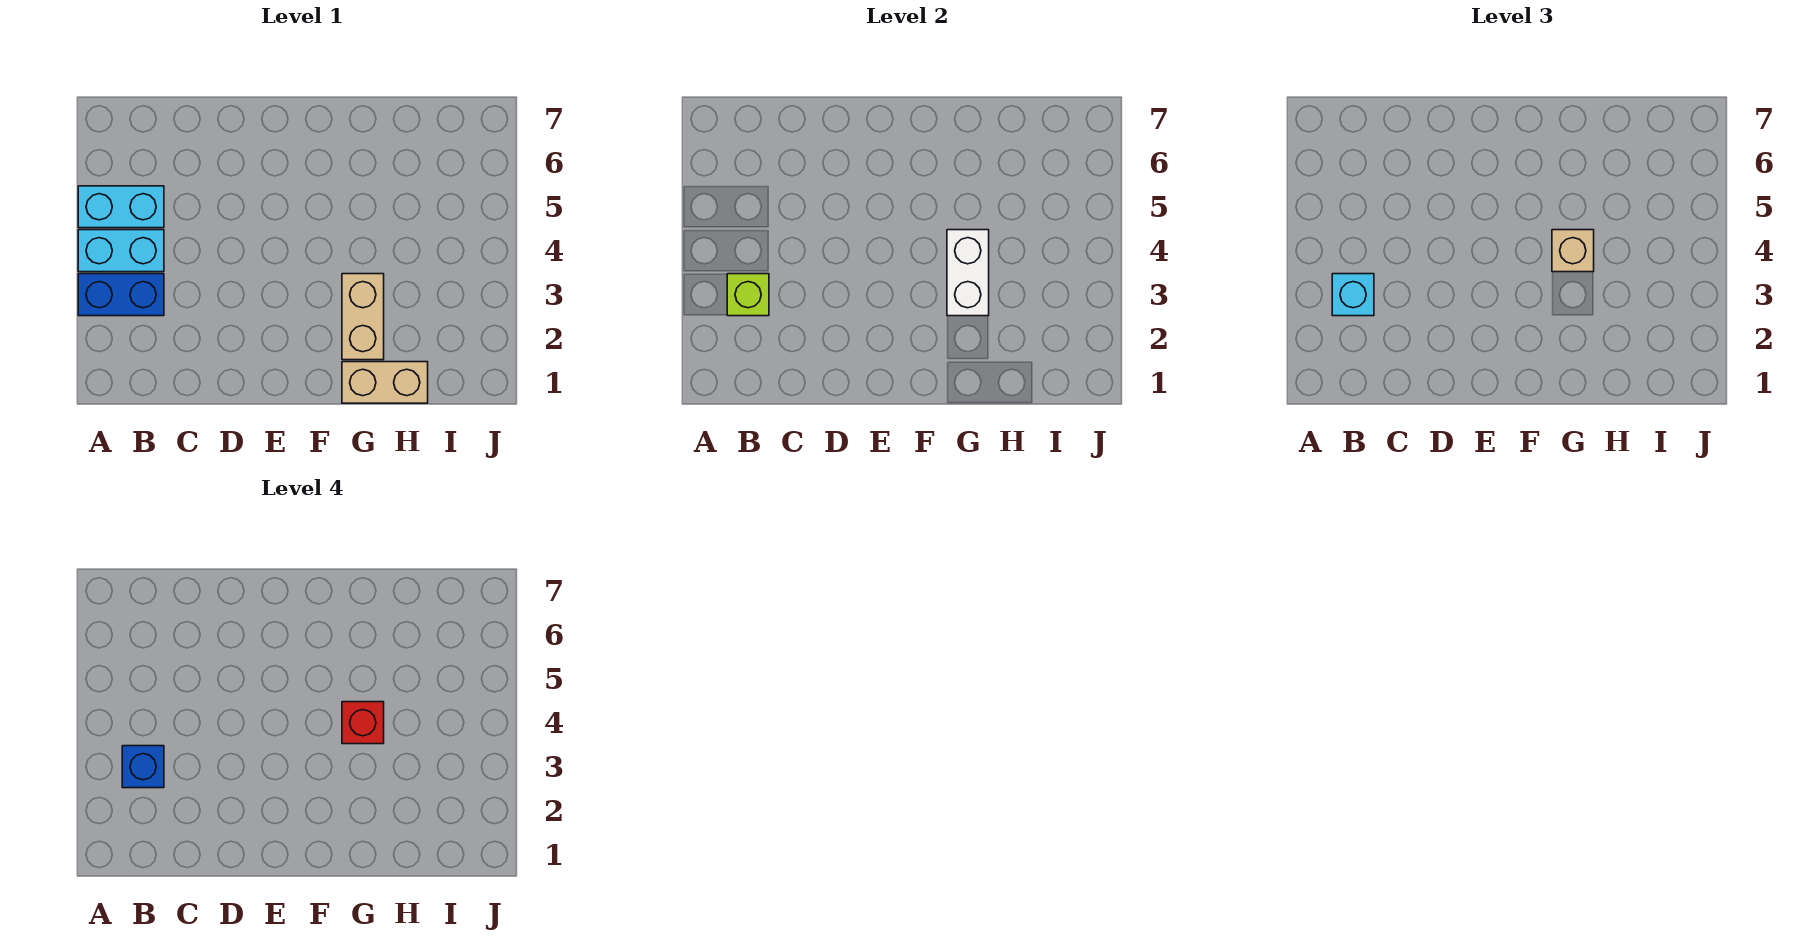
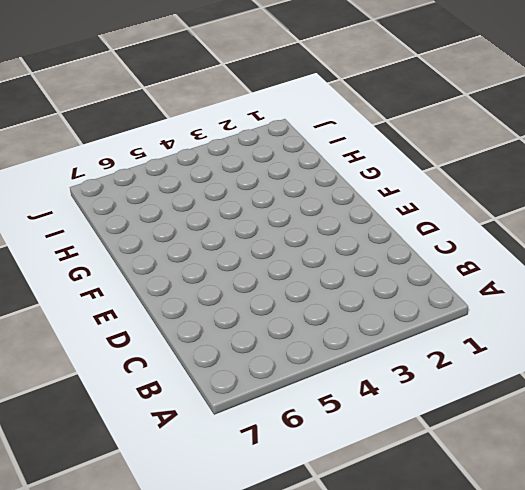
none -> blue brick A3:B3 level 1
none -> cyan brick A4:B4 level 1

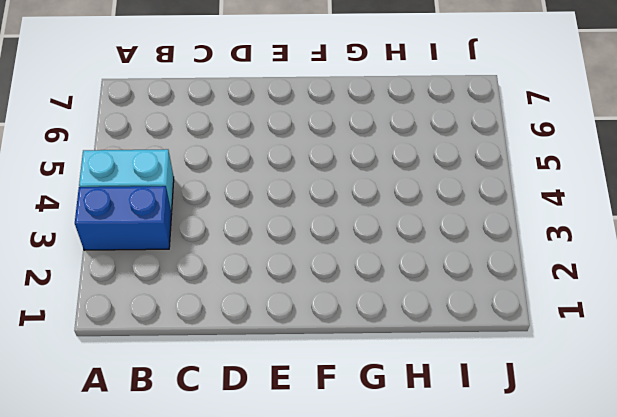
none -> cyan brick A5:B5 level 1
none -> tan brick G1:H1 level 1

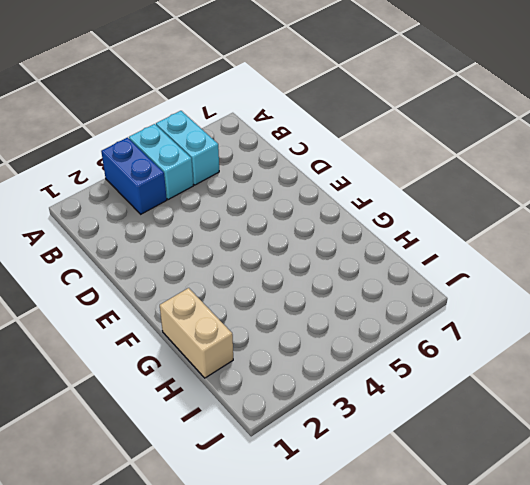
none -> tan brick G2:G3 level 1
none -> lime brick B3 level 2

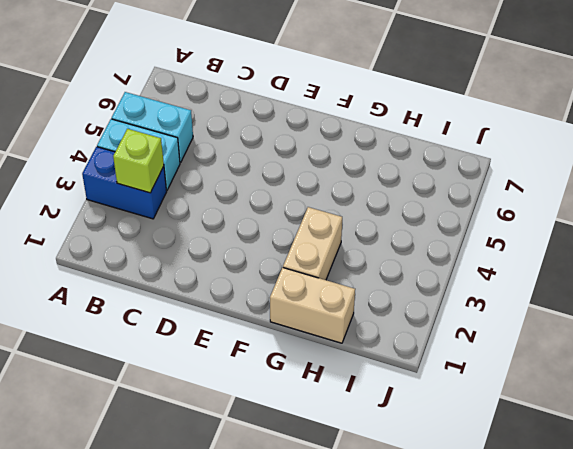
none -> white brick G3:G4 level 2
none -> cyan brick B3 level 3

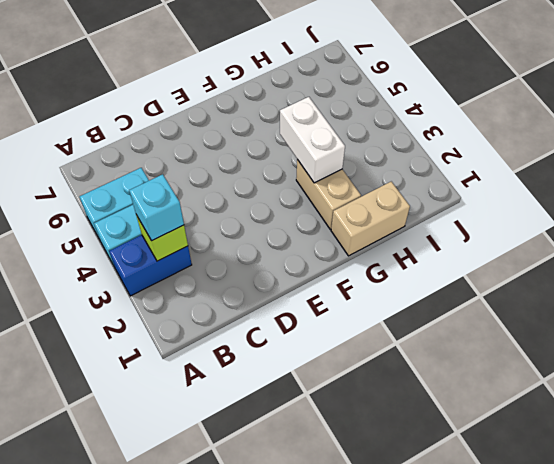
none -> tan brick G4 level 3
none -> blue brick B3 level 4

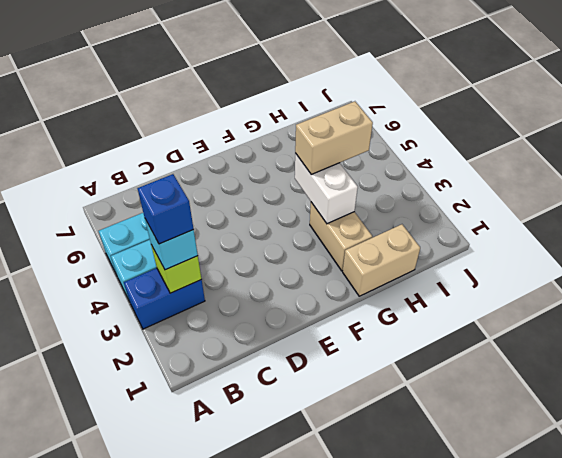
tan brick G4:H4 level 3 -> tan brick G4 level 3
none -> red brick G4 level 4

